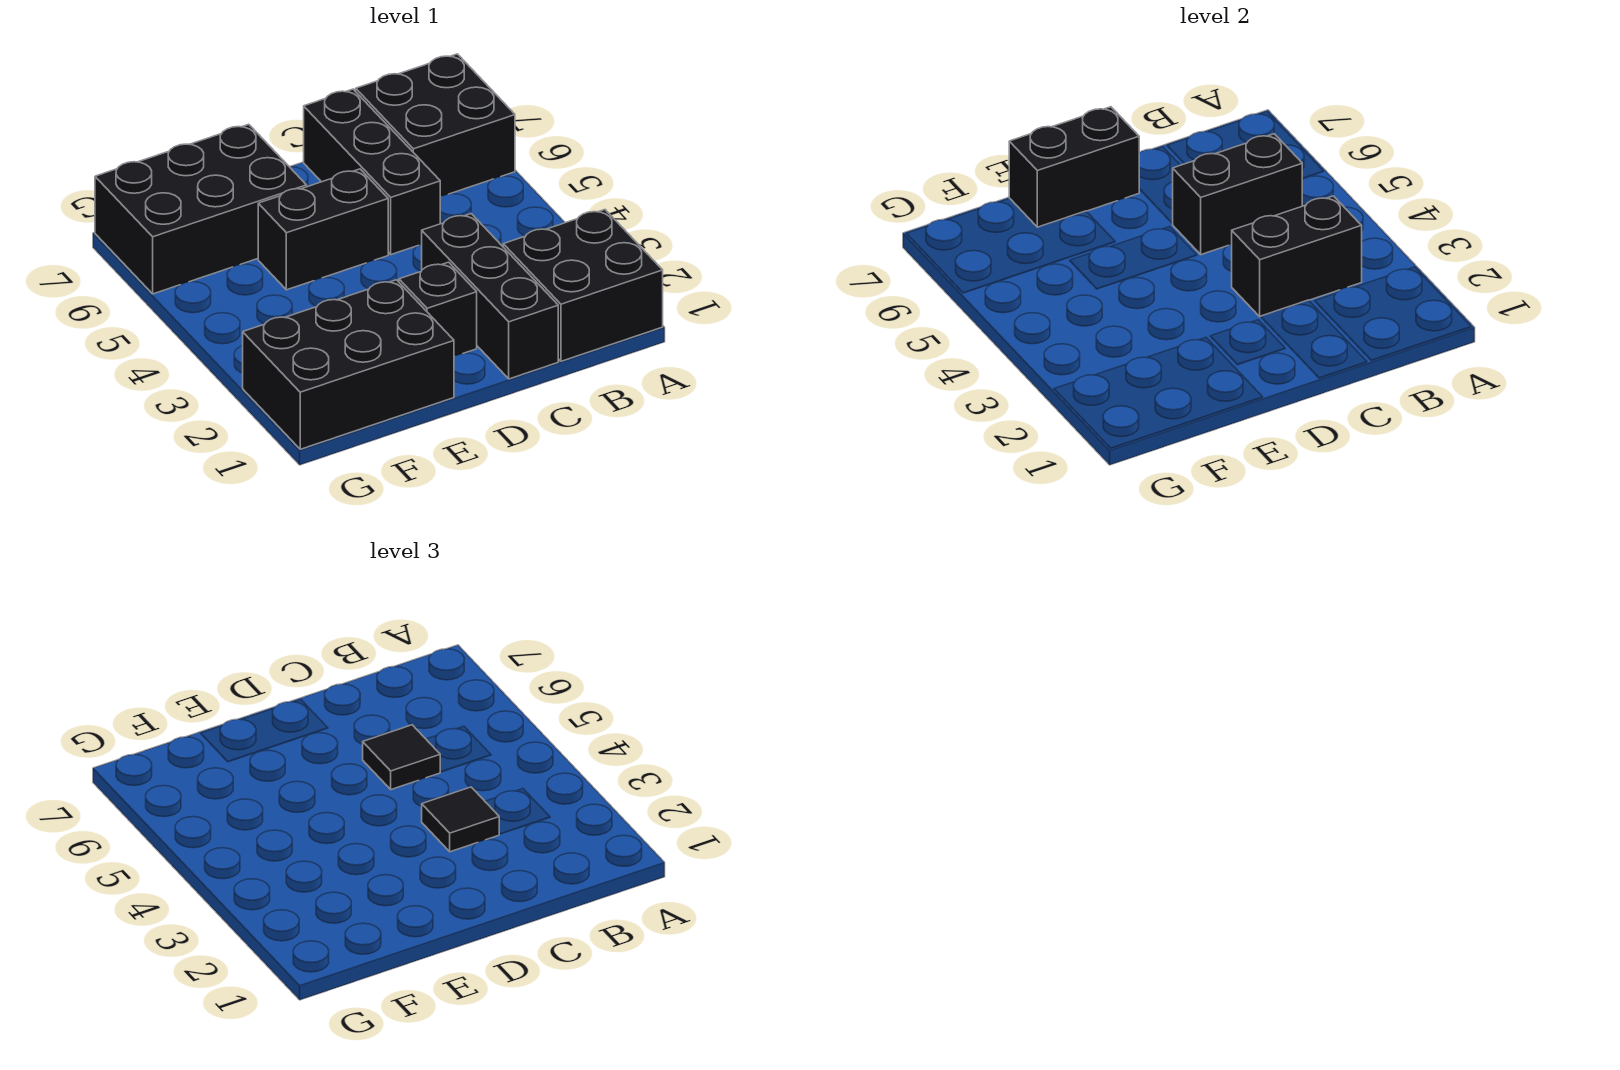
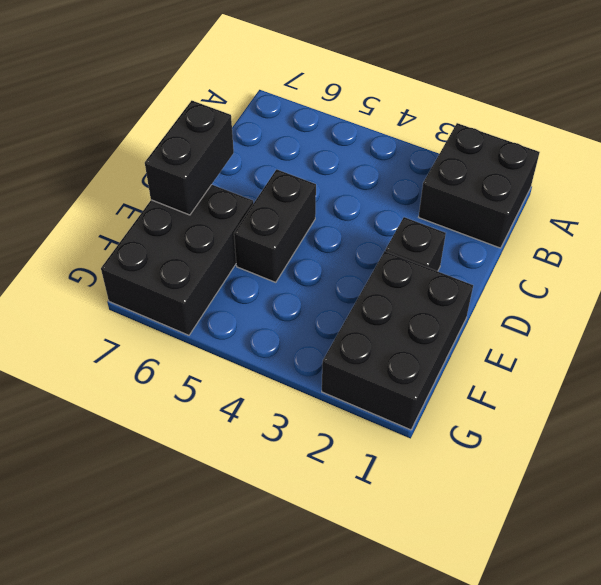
none -> black brick A6:B7 level 1
none -> black brick C1:C3 level 1
none -> black brick C5:C7 level 1

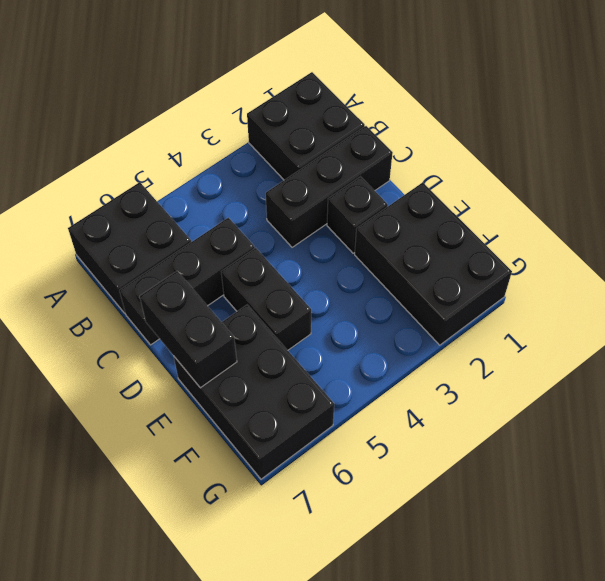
none -> black brick B3:C3 level 2
none -> black brick B5:C5 level 2
none -> black tile C3 level 3

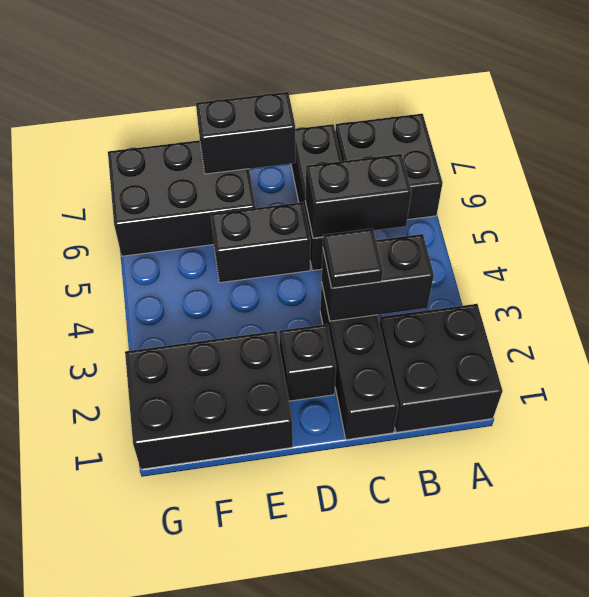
none -> black tile C5 level 3

